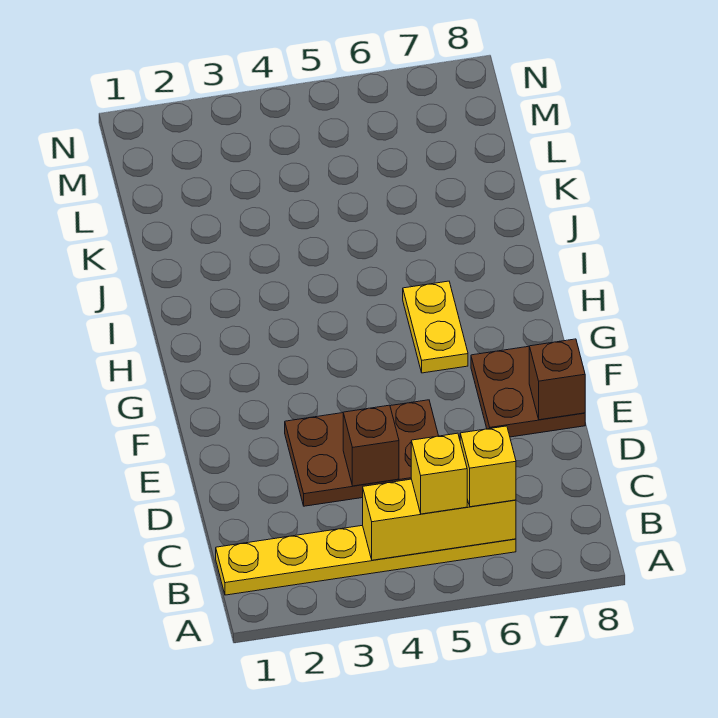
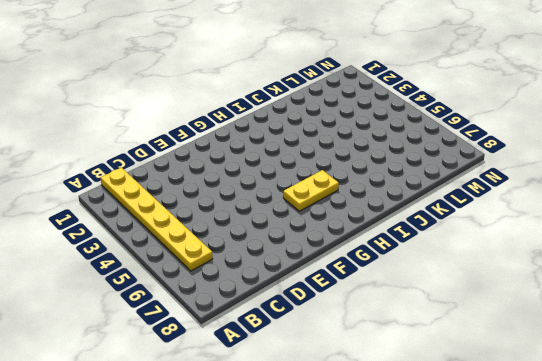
none -> brown plate D3:E5 level 1
none -> brown plate E7:F8 level 1

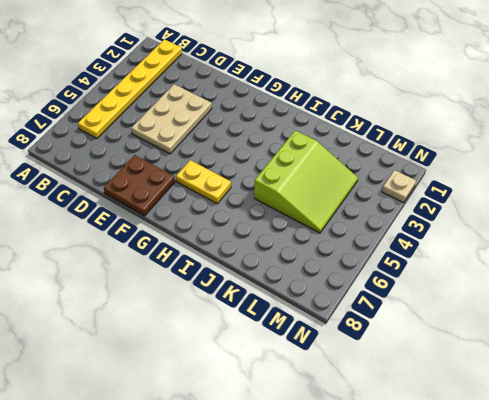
tan plate D3:E5 level 1 -> brown plate D3:E5 level 1
lime slope J3:L5 level 1 top J -> none
tan plate N2 level 1 -> none
none -> yellow brick B4:B6 level 2
none -> brown brick D4 level 2

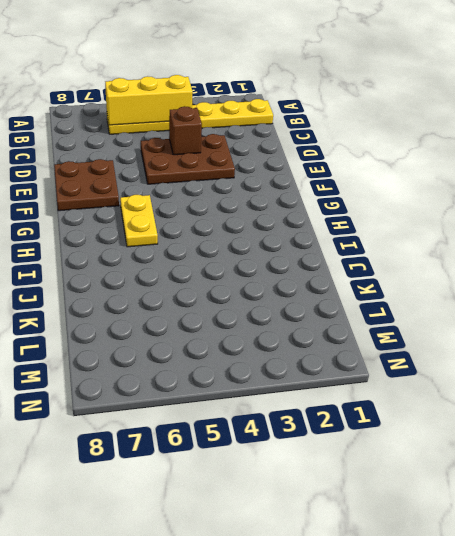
none -> brown brick E8 level 2
none -> yellow brick B5 level 3

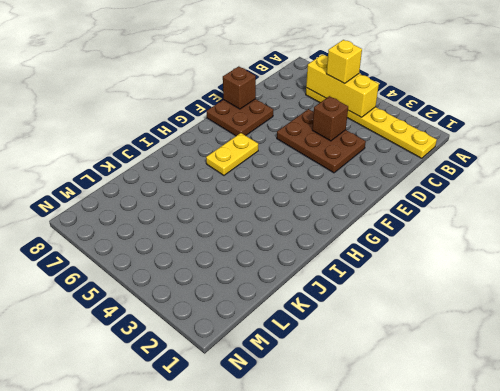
none -> yellow brick B6 level 3

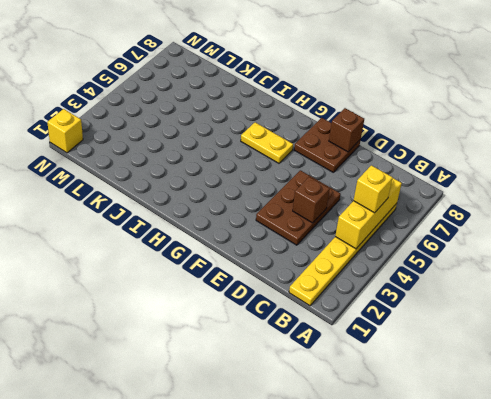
yellow brick N1 level 1 -> yellow brick B6 level 3

